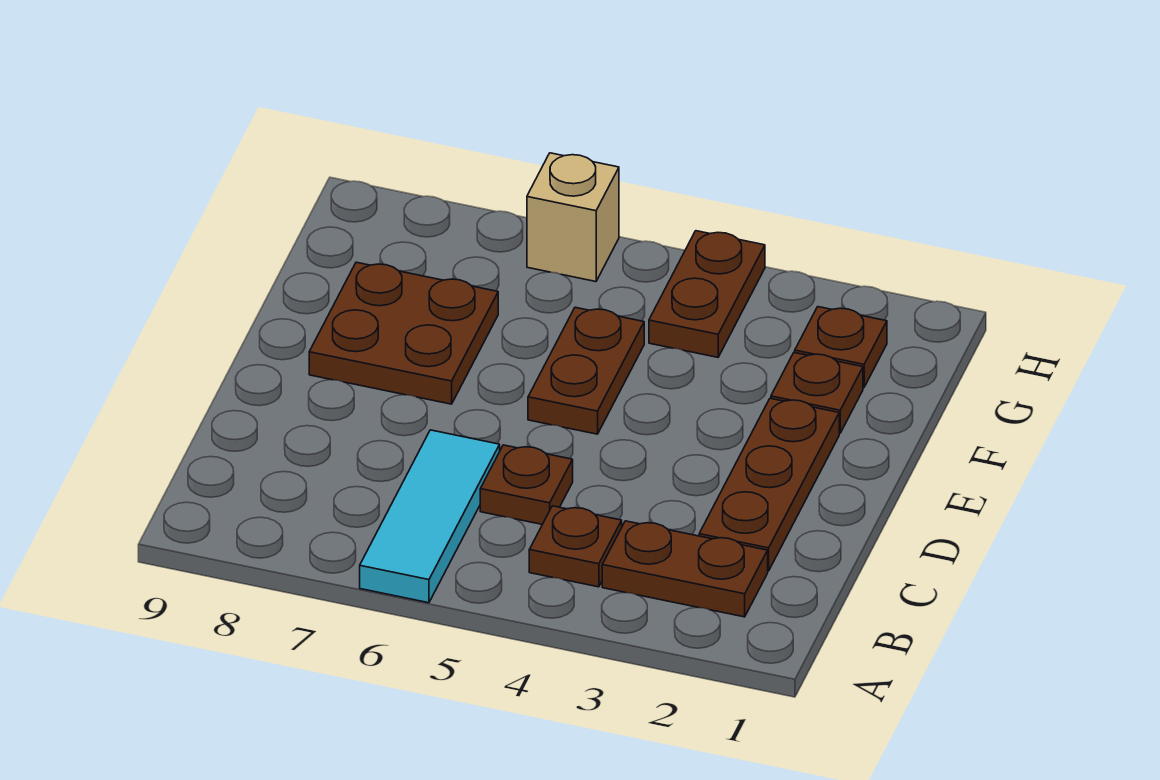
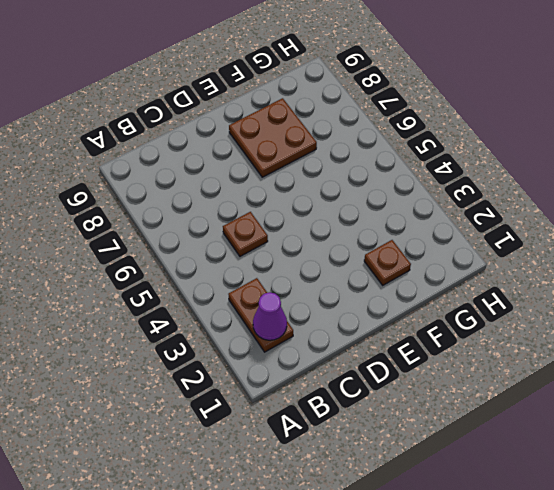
purple cone B2 level 2 -> none
none -> cyan tile A6:C6 level 1
none -> brown plate B4 level 1

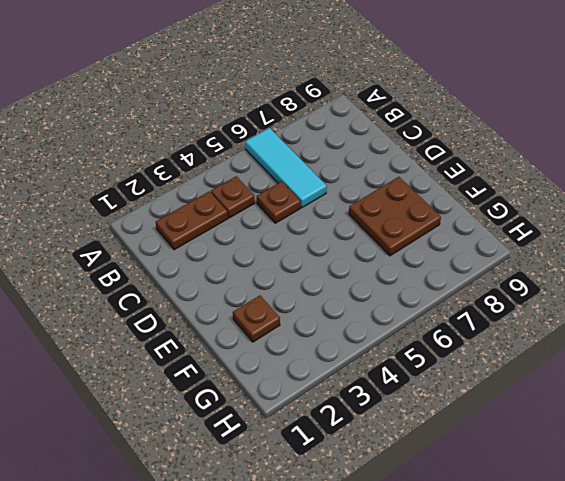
none -> brown plate C2:E2 level 1
none -> brown plate E5:F5 level 1

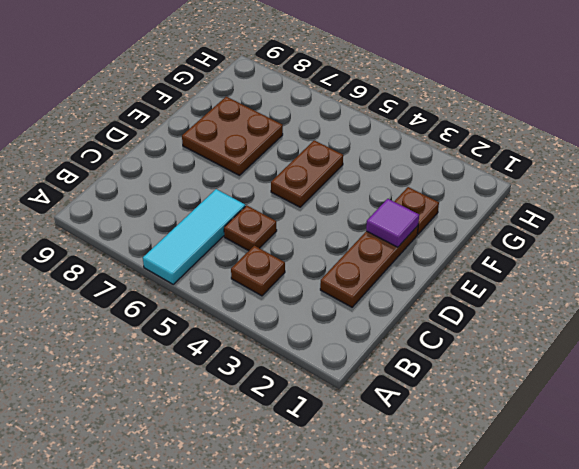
purple tile E2 level 2 -> none
none -> brown plate B2:B3 level 1
none -> brown plate G2 level 1

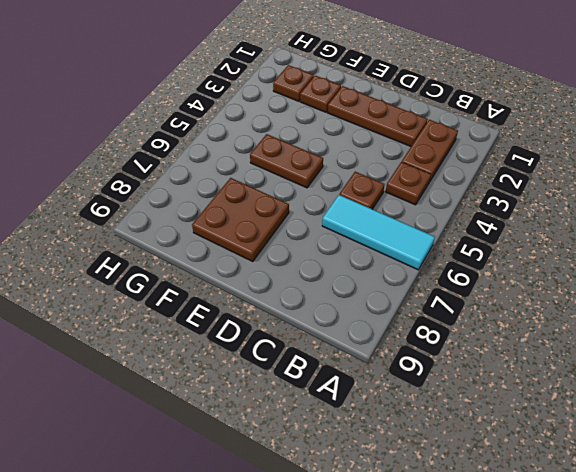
none -> brown plate G4:H4 level 1
none -> tan brick H6 level 1

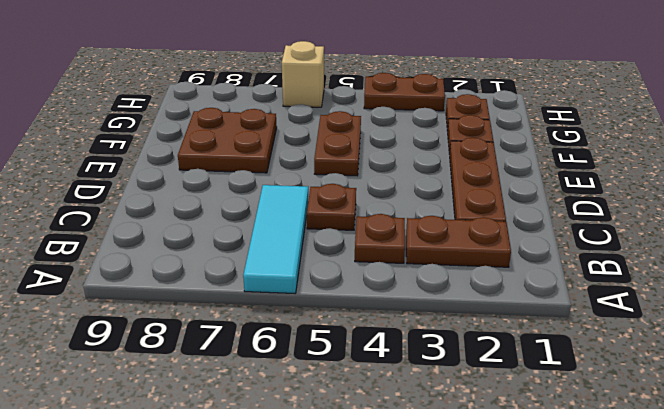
brown plate H3:H4 level 1 -> brown plate G4:H4 level 1

